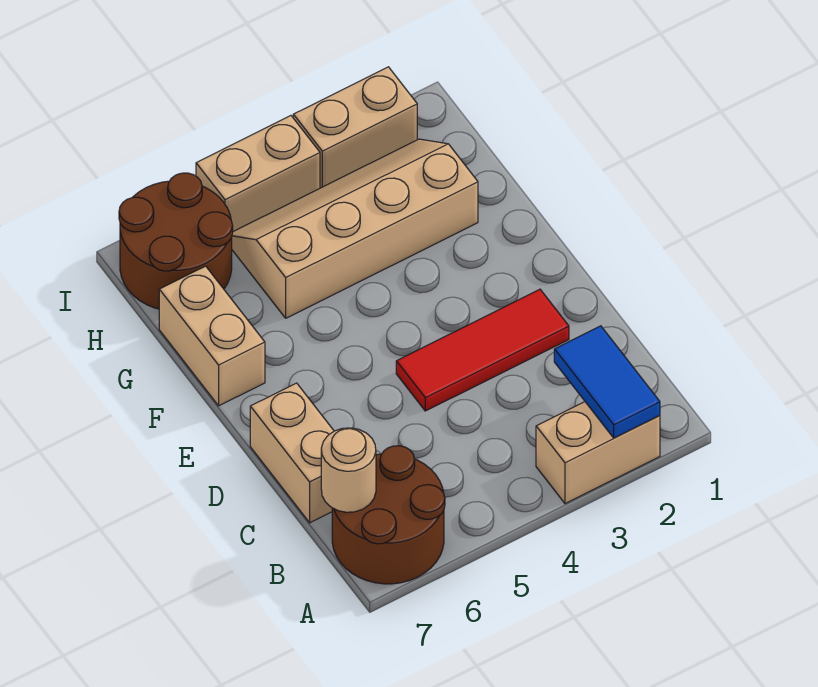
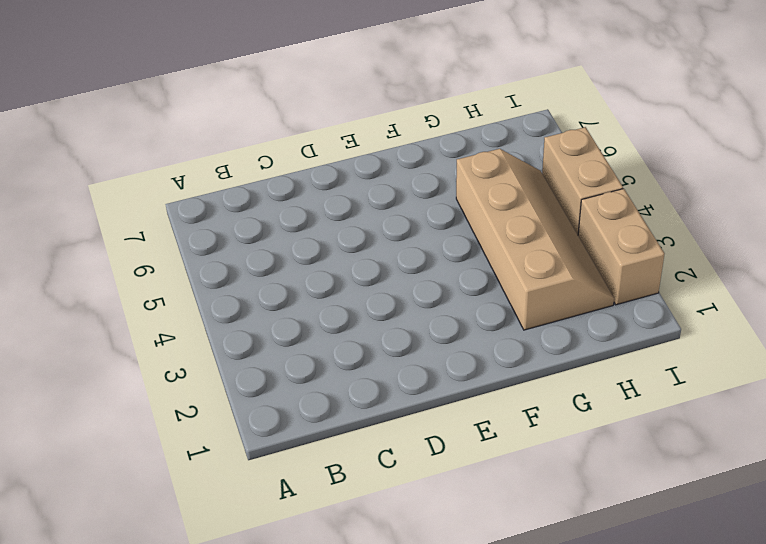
none -> tan brick A2:A3 level 1
none -> brown round brick A6:B7 level 1

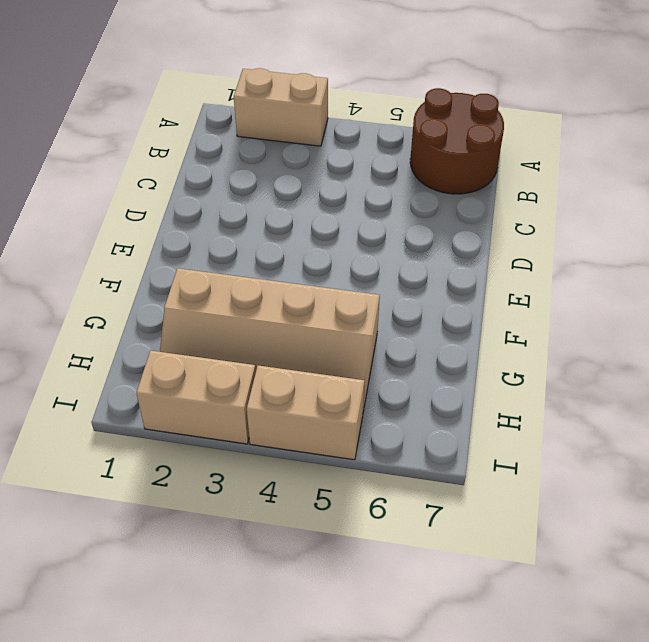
none -> tan brick C7:D7 level 1
none -> red tile D2:D4 level 1

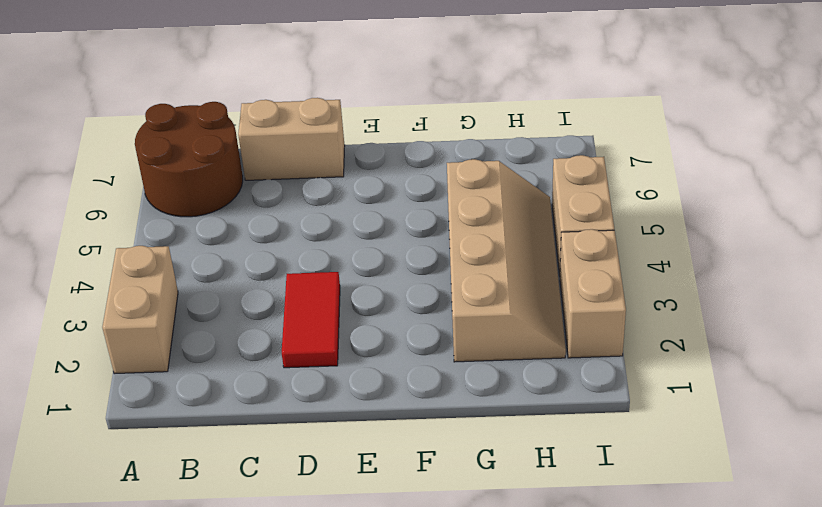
red tile D2:D3 level 1 -> red tile D2:D4 level 1
none -> tan brick F7:G7 level 1
none -> brown round brick H6:I7 level 1

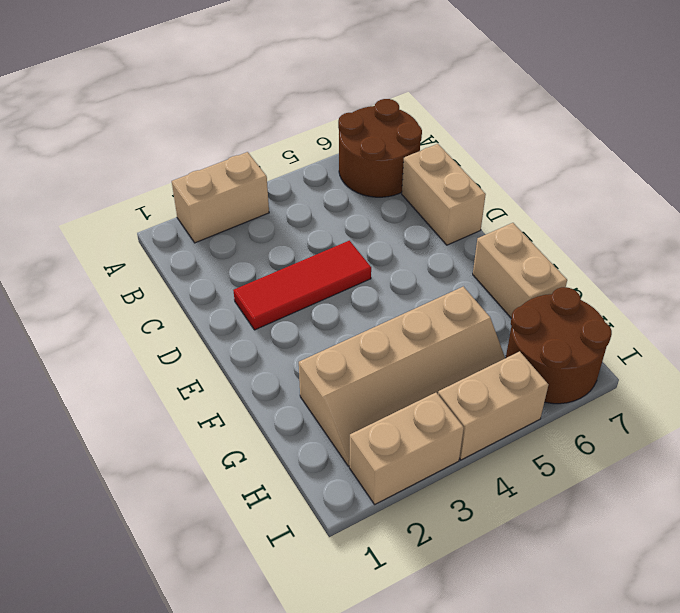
none -> blue tile A2:B2 level 2
none -> tan round brick B7 level 2

